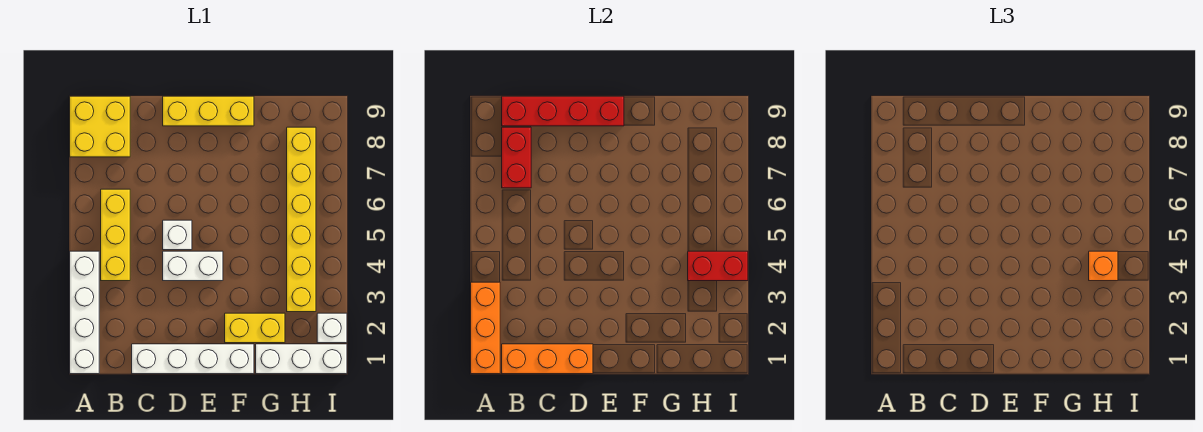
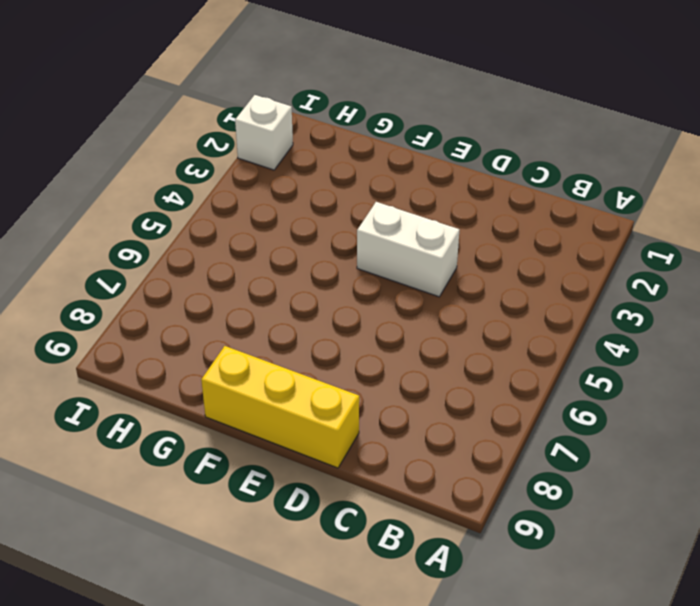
none -> white brick A1:A4 level 1
none -> yellow brick A8:B9 level 1
none -> yellow brick B4:B6 level 1

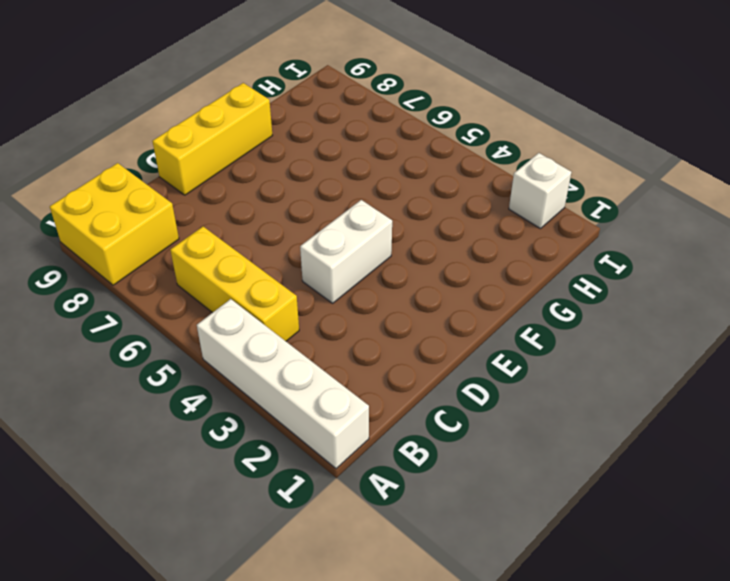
none -> white brick C1:F1 level 1
none -> white brick D5 level 1
none -> yellow brick F2:G2 level 1

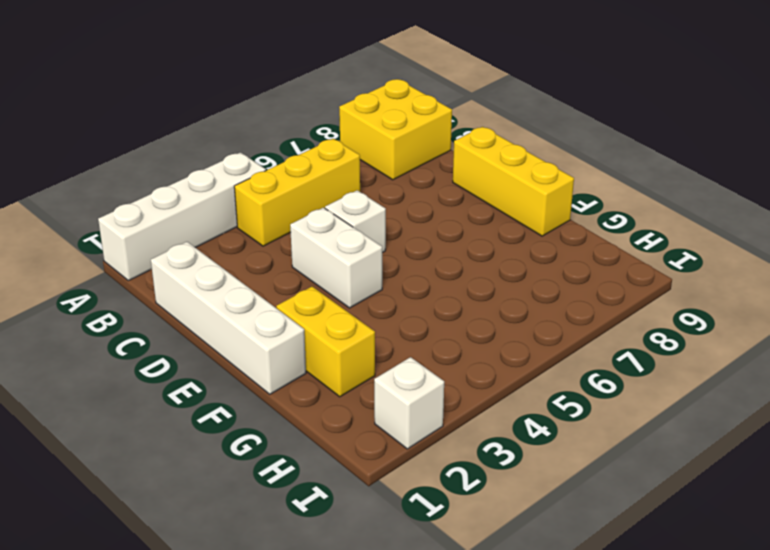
none -> white brick G1:I1 level 1
none -> yellow brick H3:H8 level 1
none -> orange brick A1:A3 level 2

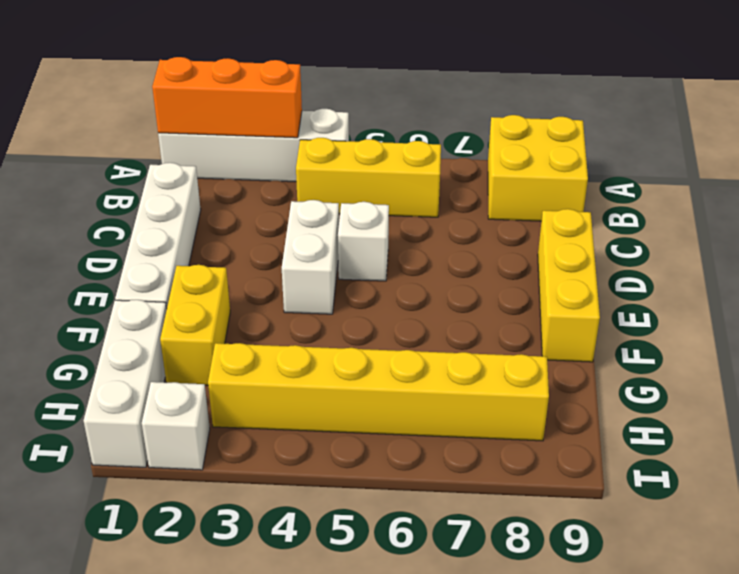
none -> orange brick B1:D1 level 2
none -> red brick B7:B8 level 2
none -> red brick B9:E9 level 2

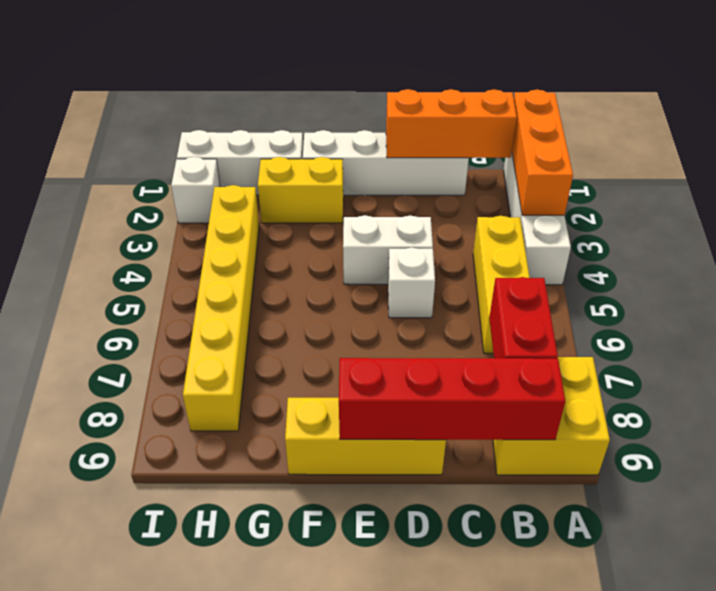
none -> red brick H4:I4 level 2
none -> orange brick H4 level 3

